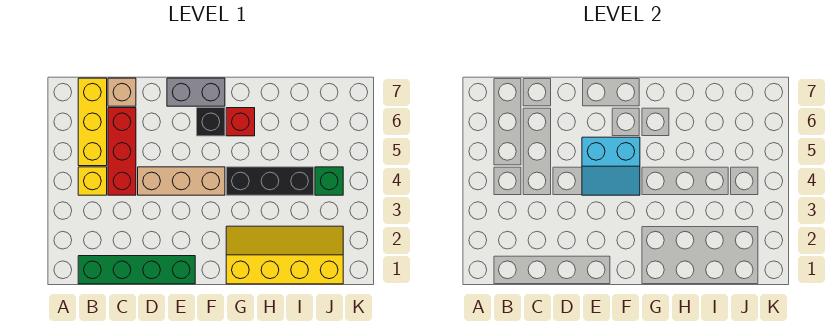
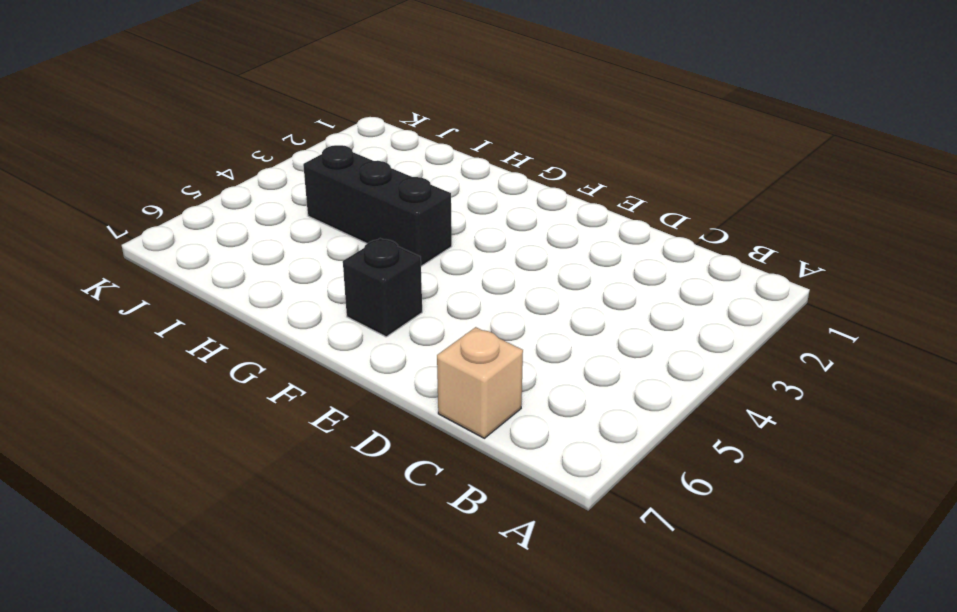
none -> green brick B1:E1 level 1
none -> yellow brick B4 level 1
none -> yellow brick B5:B7 level 1

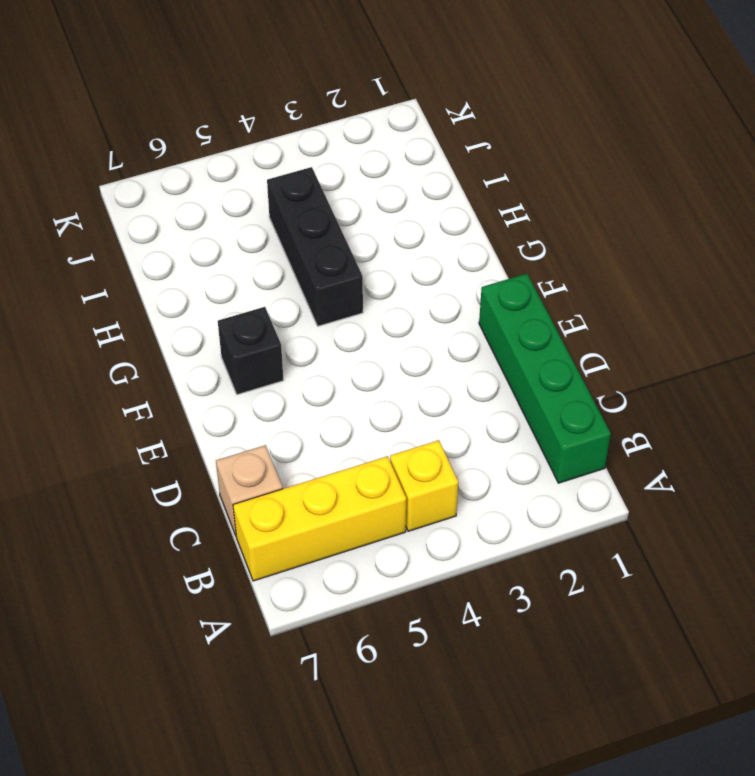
none -> red brick C4:C6 level 1
none -> tan brick D4:F4 level 1
none -> grey brick E7:F7 level 1

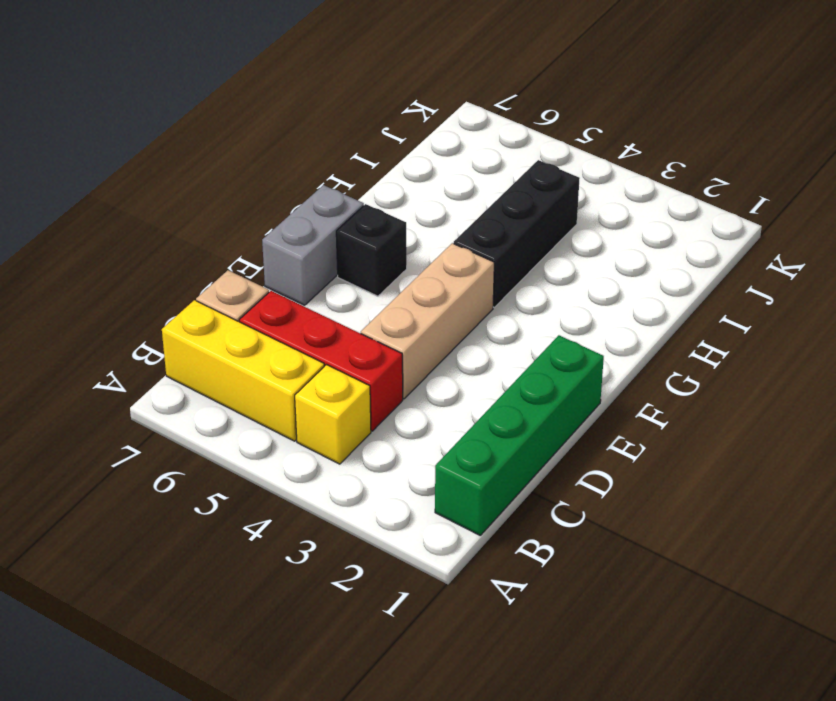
none -> yellow slope G1:J2 level 1 top 1
none -> red brick G6 level 1
none -> green brick J4 level 1

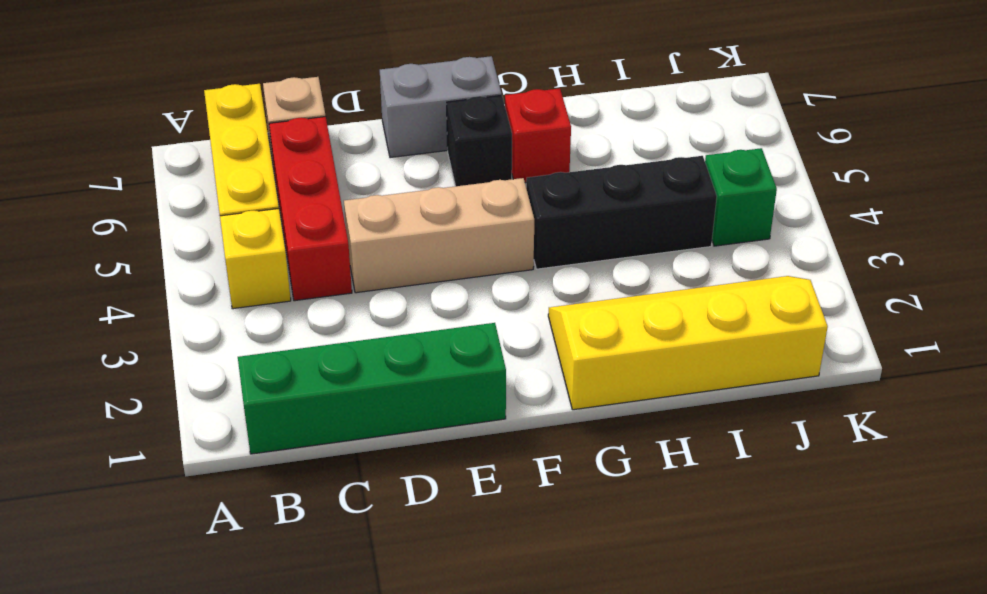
none -> cyan slope E4:F5 level 2 top 5

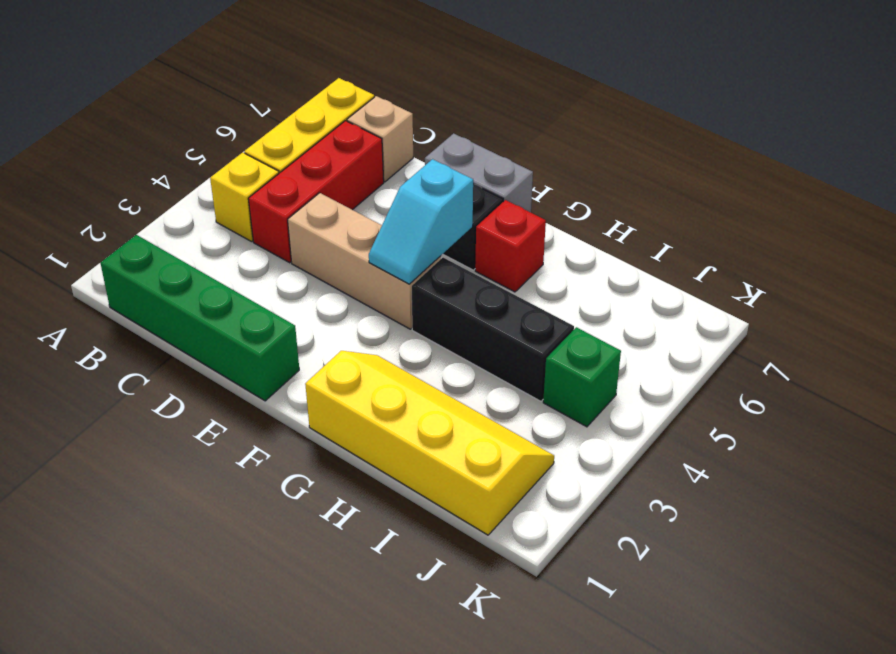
cyan slope F4:F5 level 2 top 5 -> cyan slope E4:F5 level 2 top 5

